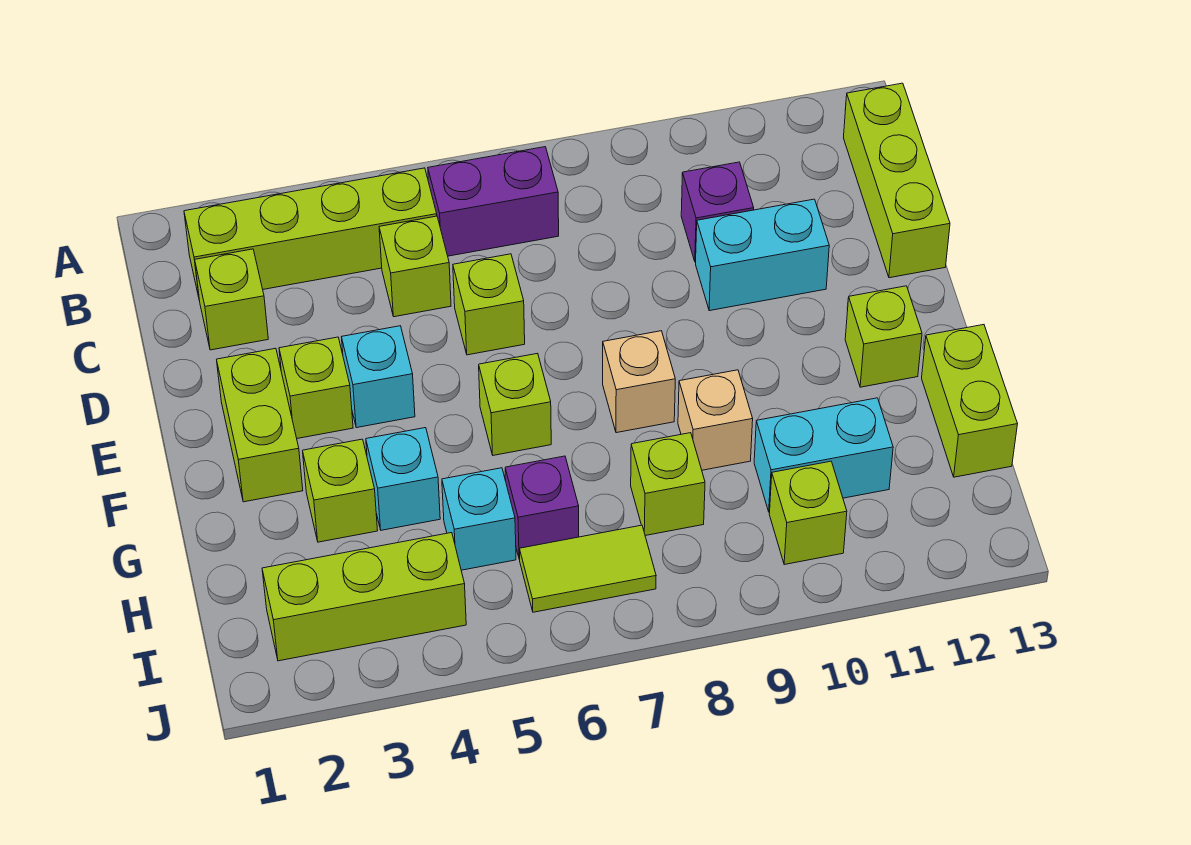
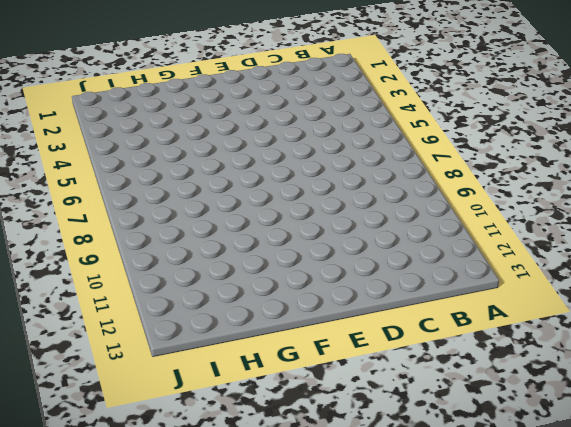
none -> lime brick B2:B5 level 1
none -> purple brick B6:B7 level 1
none -> lime brick B13:D13 level 1

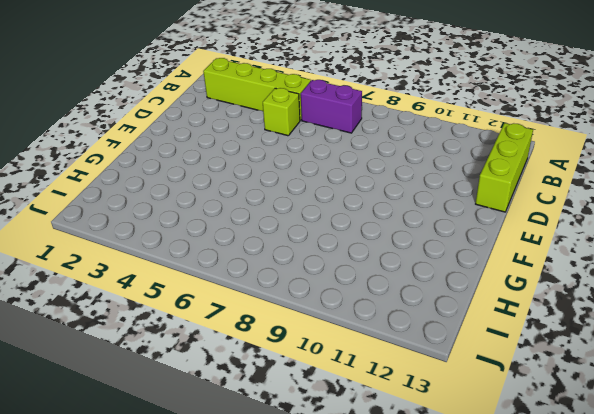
none -> lime brick C2 level 1
none -> purple brick C10 level 1
none -> lime brick D6 level 1

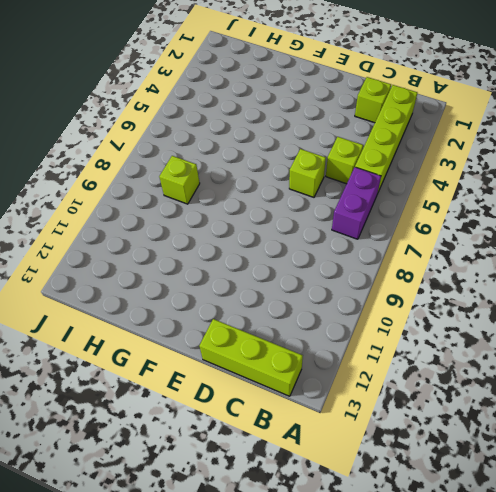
none -> purple brick C10 level 1
none -> cyan brick D10:D11 level 1
none -> lime brick E2:F2 level 1

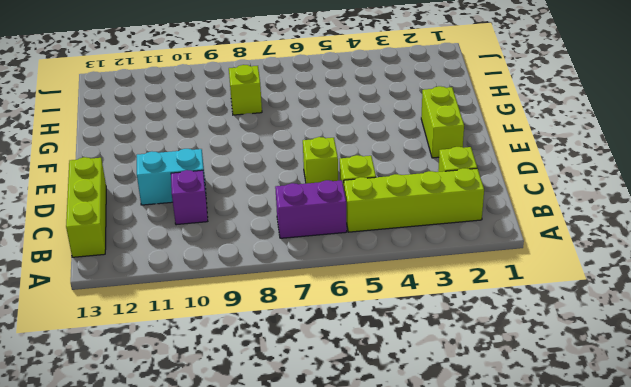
none -> lime brick E3 level 1
none -> cyan brick E4 level 1
none -> lime brick F6 level 1

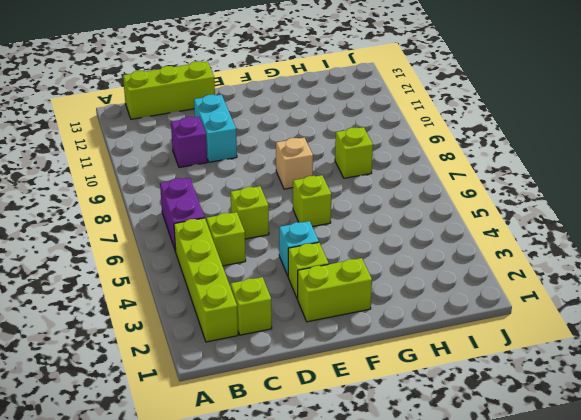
none -> lime brick F12 level 1
none -> lime brick G3 level 1
none -> cyan brick G4 level 1

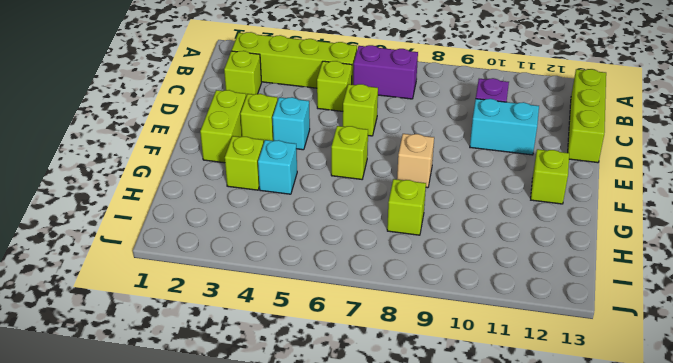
none -> tan brick G9 level 1
none -> lime brick G13:H13 level 1
none -> cyan brick H5 level 1

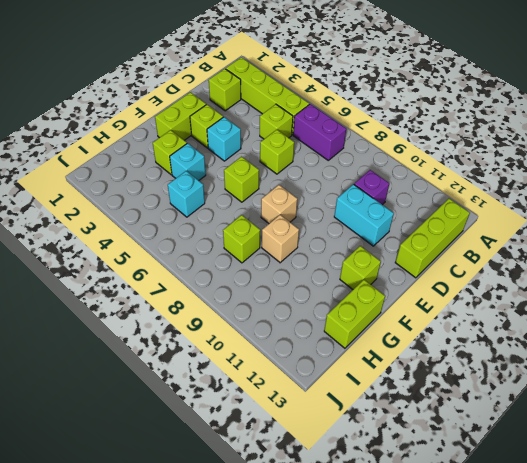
none -> purple brick H6 level 1
none -> cyan brick H10:H11 level 1
none -> lime brick I2:I4 level 1

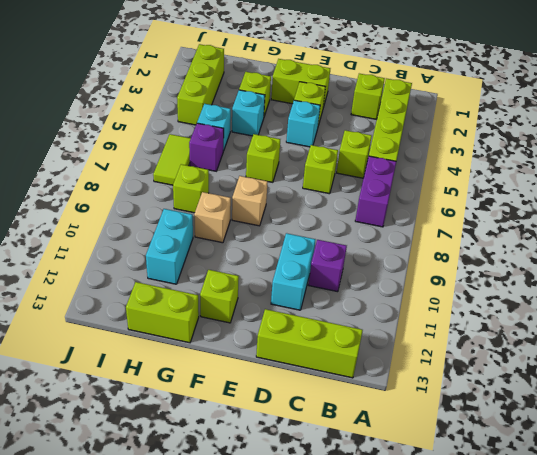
none -> lime brick I10 level 1

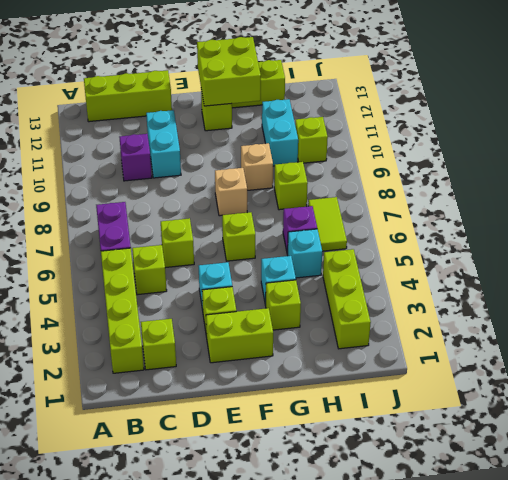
lime brick F12:G13 level 2 -> none

